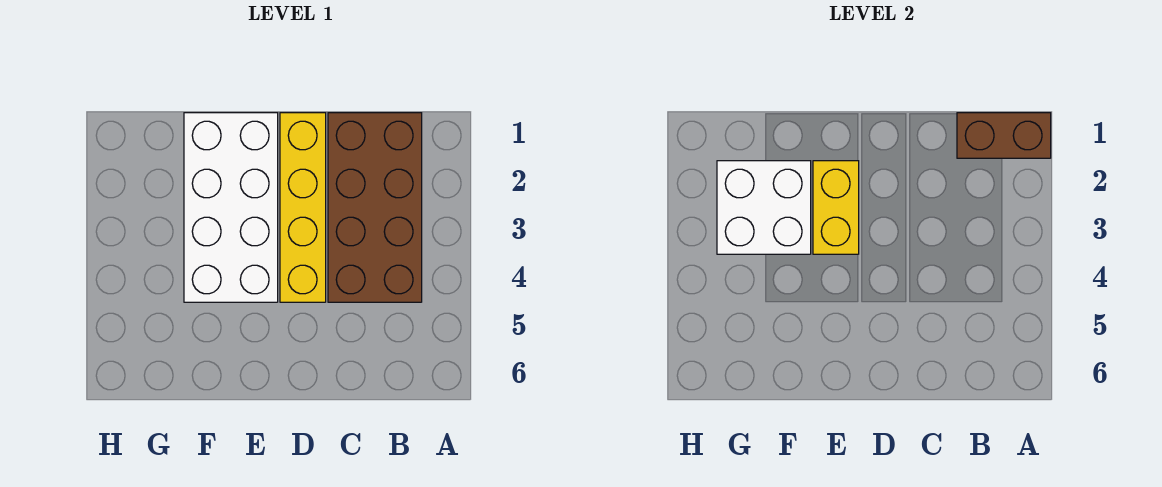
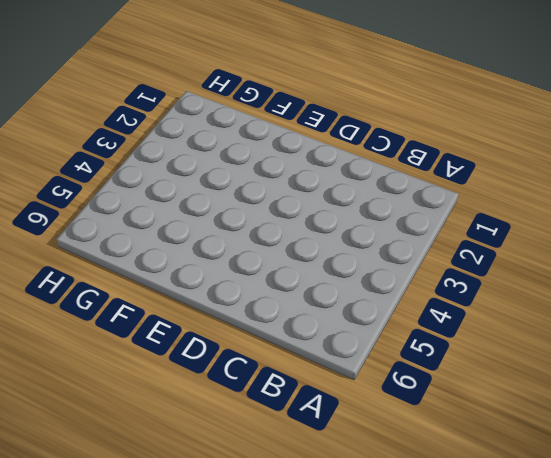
none -> brown brick B1:C4 level 1
none -> yellow brick D1:D4 level 1

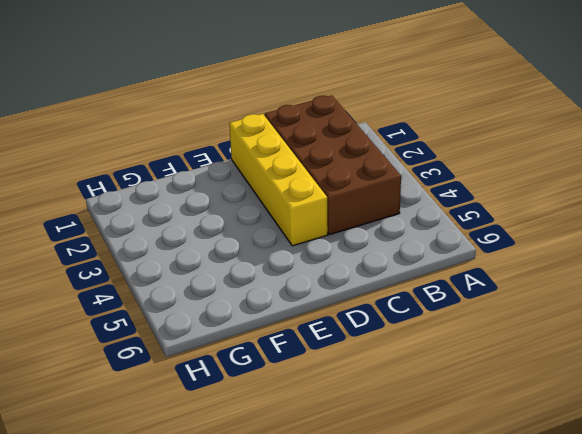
none -> white brick E1:F4 level 1
none -> brown brick A1:B1 level 2

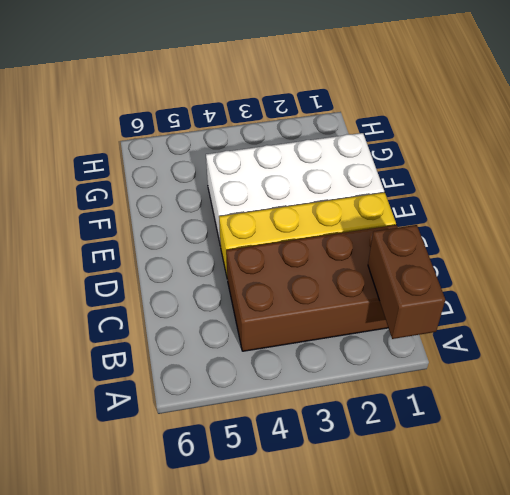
none -> yellow brick E2:E3 level 2
none -> white brick F2:G3 level 2

